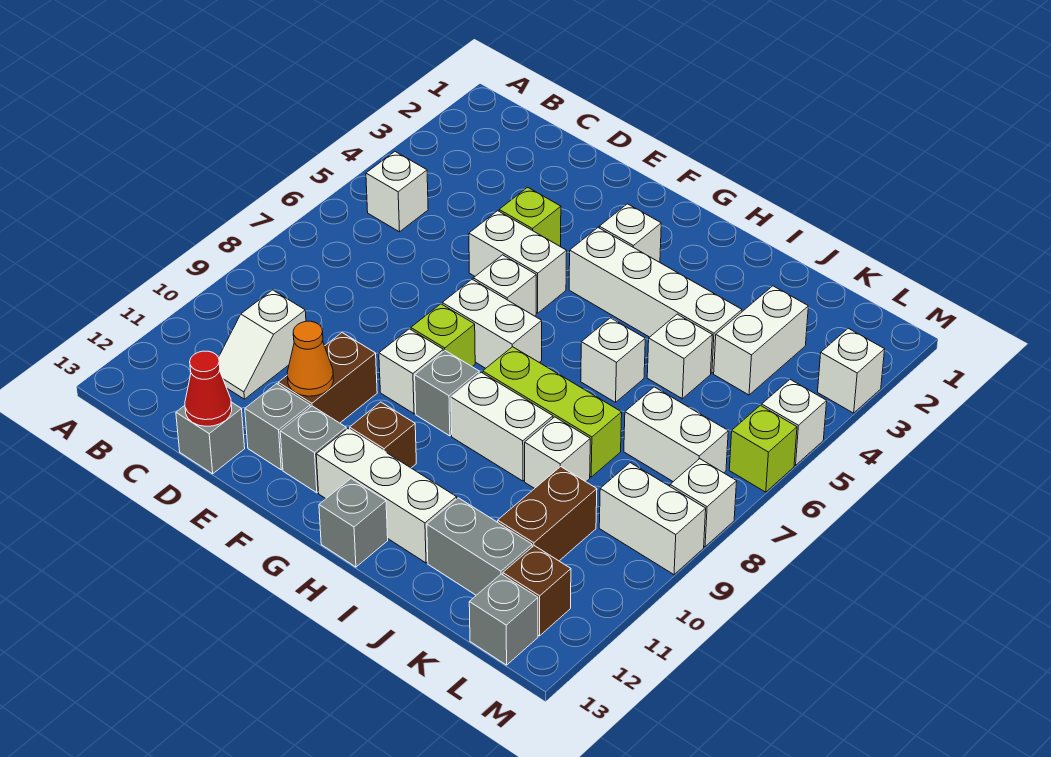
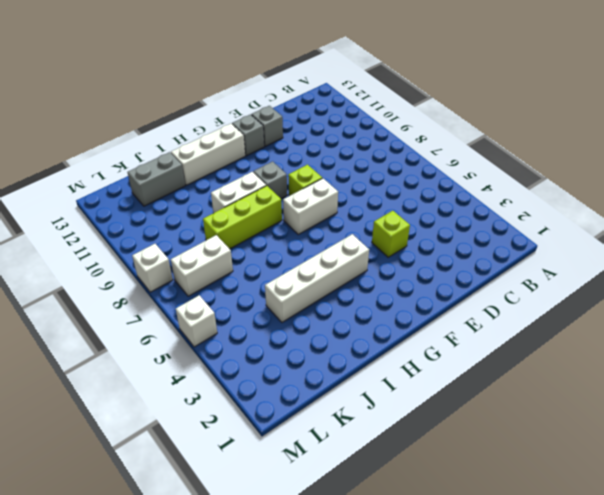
none -> white brick B5 level 1
none -> white slope C10:C11 level 1 top 10
none -> grey brick D13 level 1
none -> white brick E5:F5 level 1

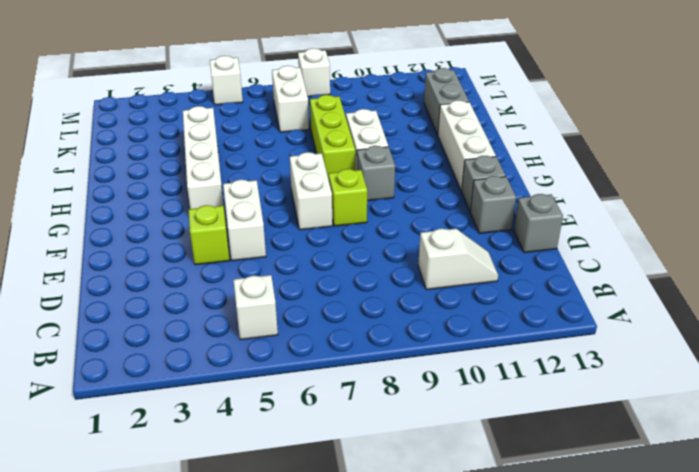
none -> brown brick E10:E11 level 1
none -> white brick F6 level 1
none -> white brick F9 level 1
none -> white brick G3 level 1

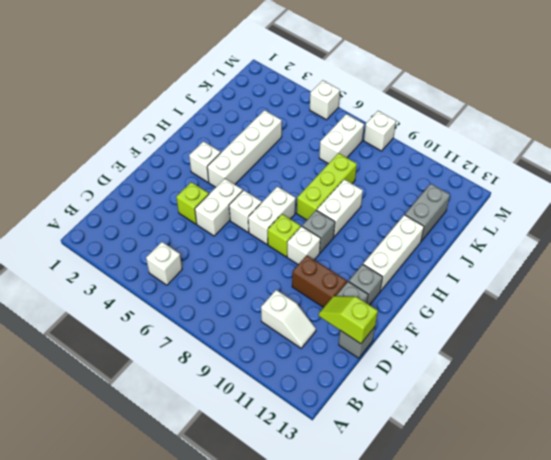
lime slope D12:D13 level 2 top 13 -> red cone D13 level 2
none -> brown brick G11 level 1
none -> grey brick H13 level 1
none -> white brick I6 level 1
none -> white brick J5 level 1

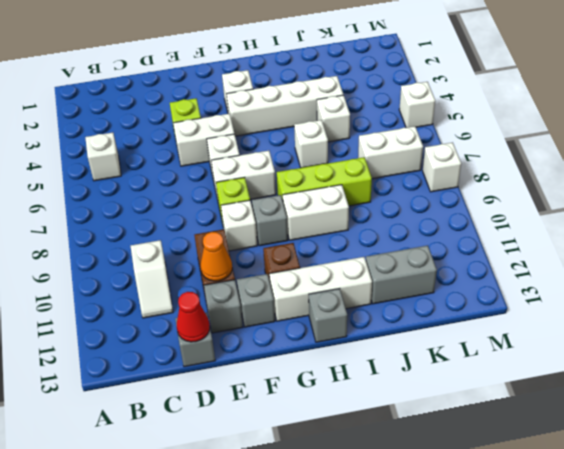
none -> white brick J9 level 1
none -> white brick K3:K4 level 1
none -> brown brick K10:K11 level 1
none -> white brick L9:M9 level 1

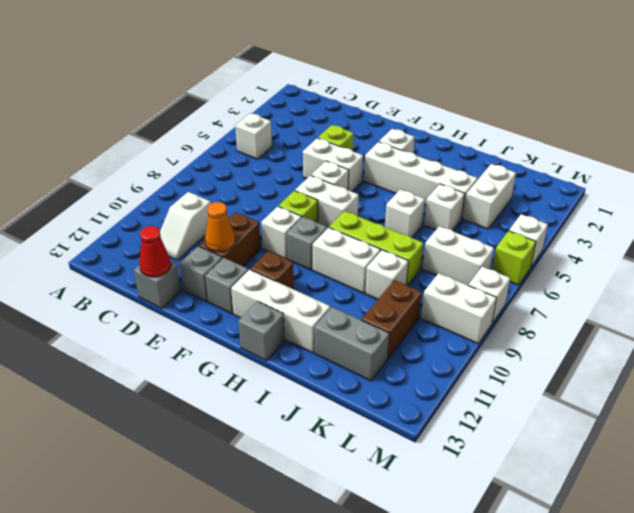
none -> brown brick L12 level 1
none -> grey brick L13 level 1
none -> white brick M3 level 1

